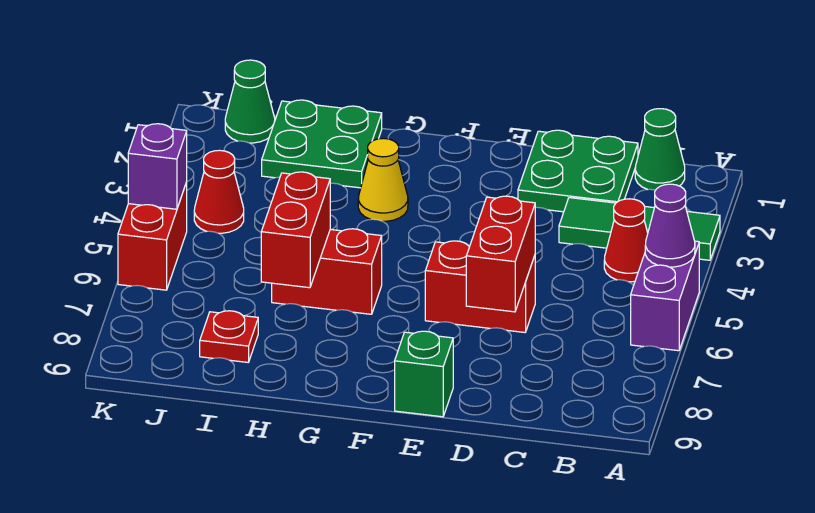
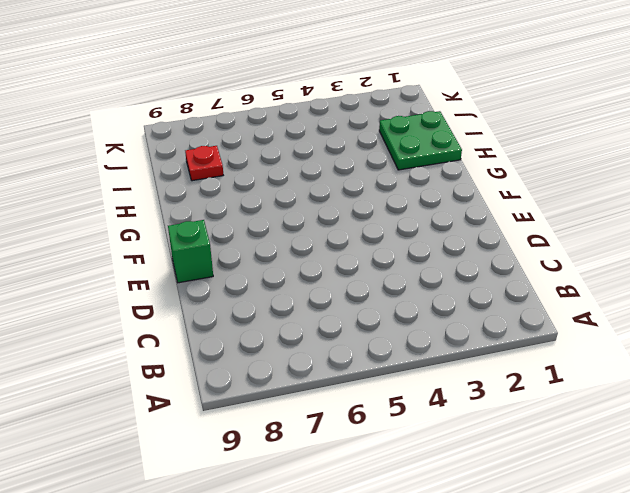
none -> green tile A3:C3 level 1
none -> purple brick A5:A6 level 1
none -> green cone B1 level 1

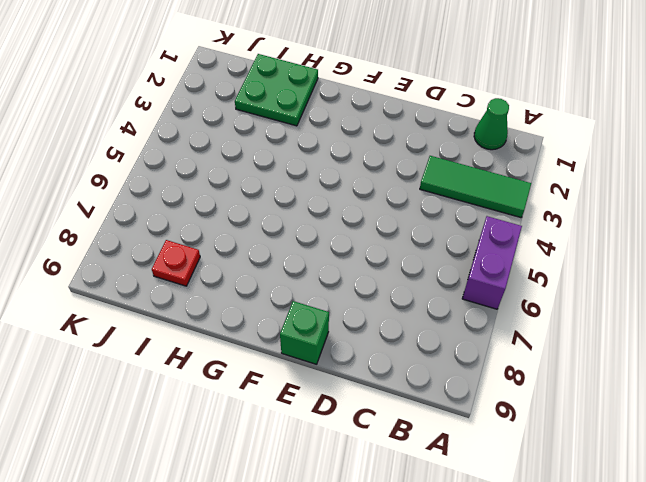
none -> red cone B4 level 1
none -> green plate C1:D2 level 1
none -> red brick D6:E6 level 1

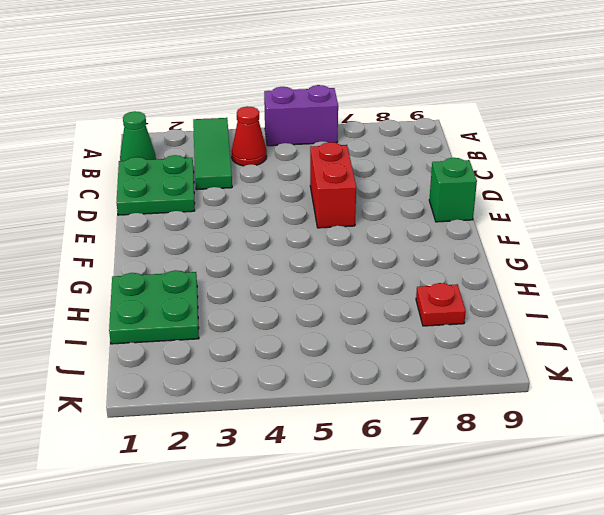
none -> yellow cone G3 level 1
none -> red brick G6:H6 level 1
none -> green cone J1 level 1

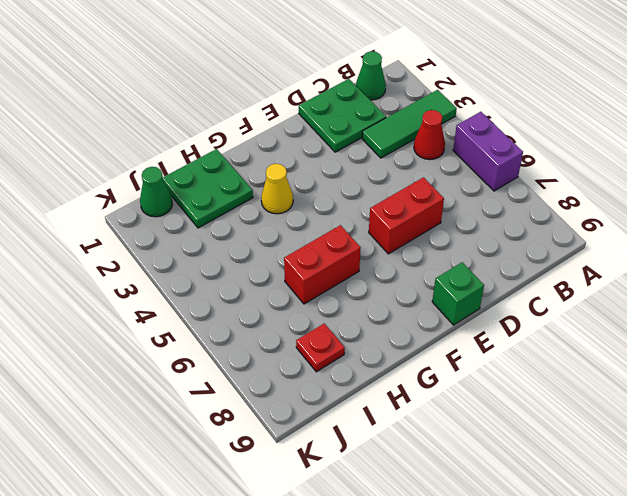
none -> red cone J4 level 1
none -> red brick K5:K6 level 1
none -> purple cone A5 level 2

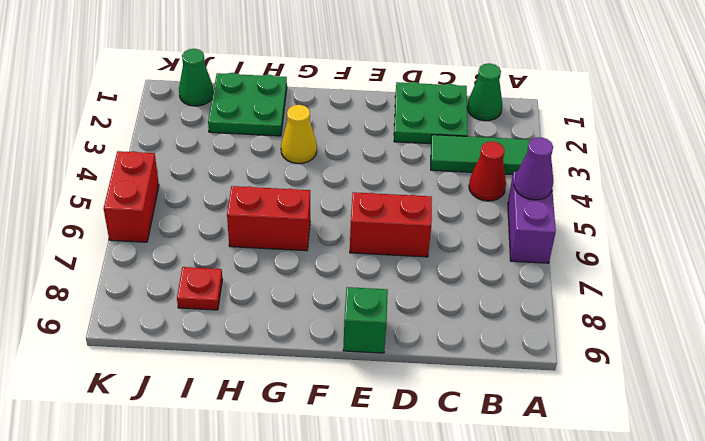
none -> red cone J4 level 1
none -> red brick D6:D7 level 2
none -> red brick H6:H7 level 2

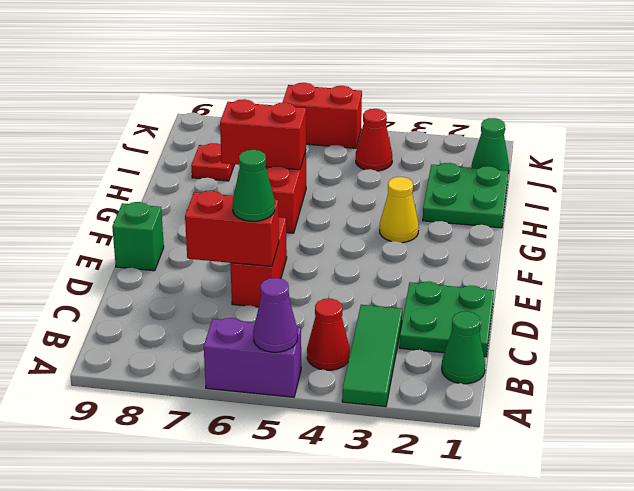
green cone D6 level 3 -> none
none -> purple brick K5 level 2

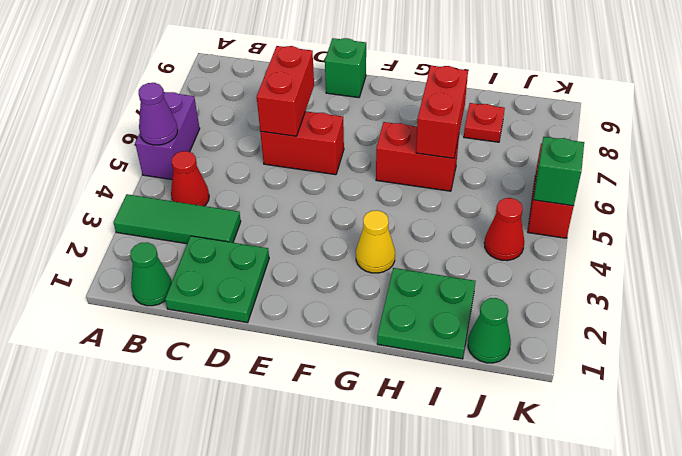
green brick K5 level 2 -> purple brick K5 level 2

